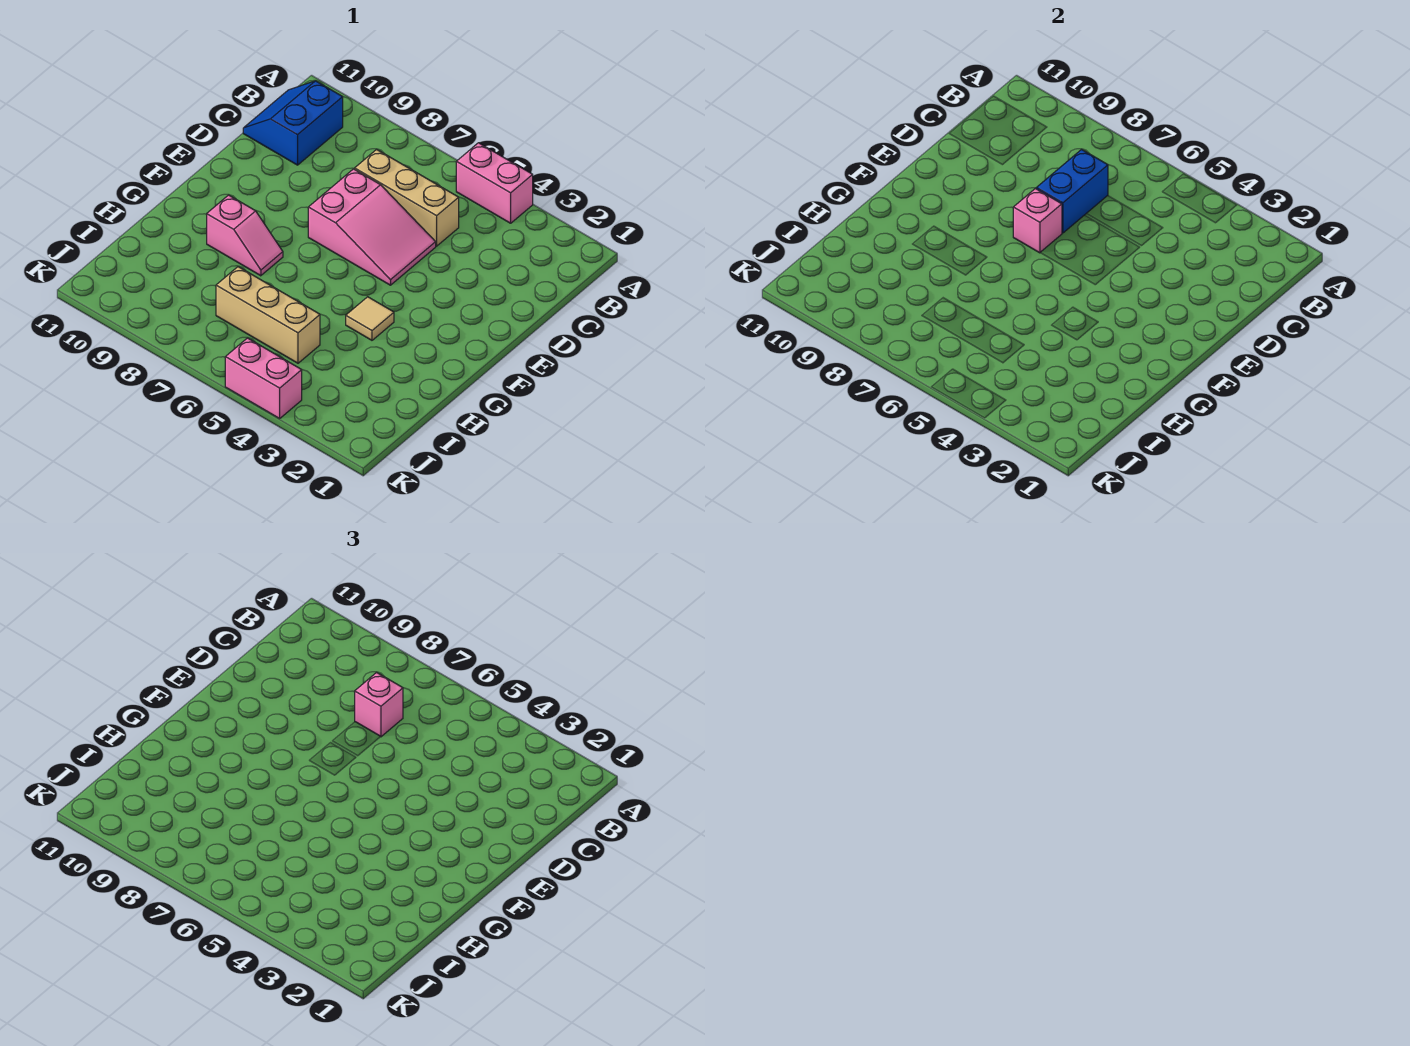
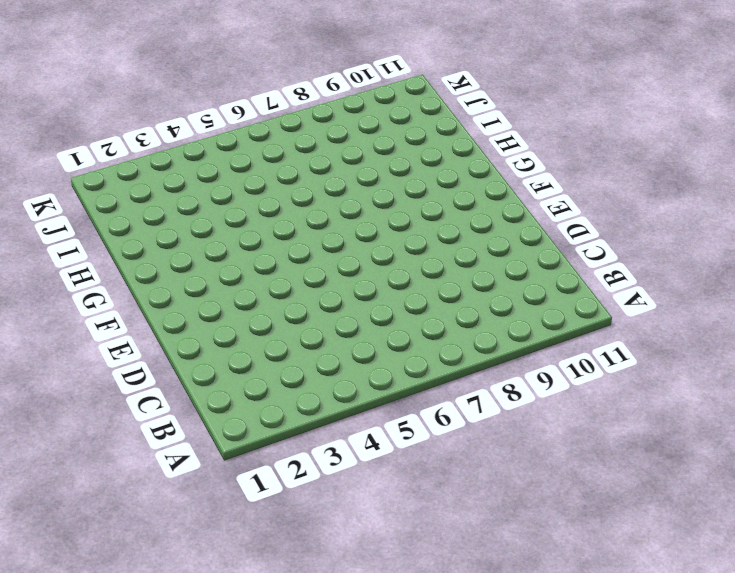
none -> pink brick A4:A5 level 1
none -> blue slope B10:C11 level 1 top 10

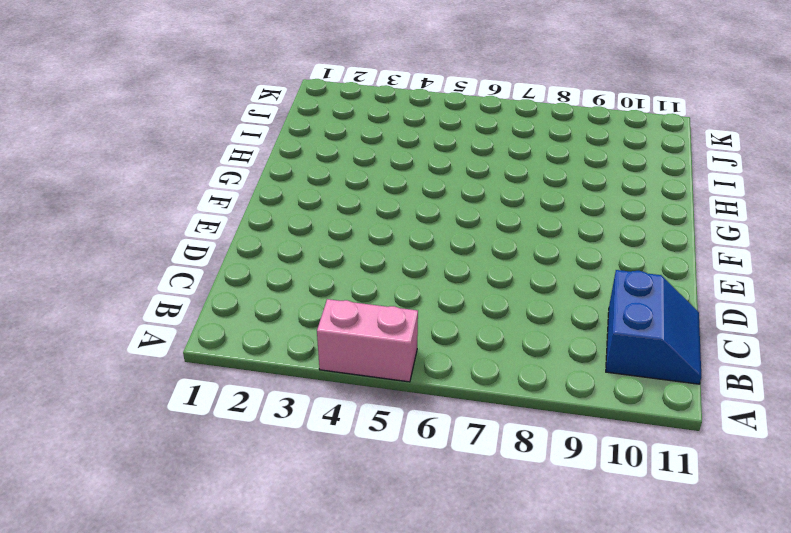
none -> tan brick C5:C7 level 1
none -> pink slope D5:E7 level 1 top 7

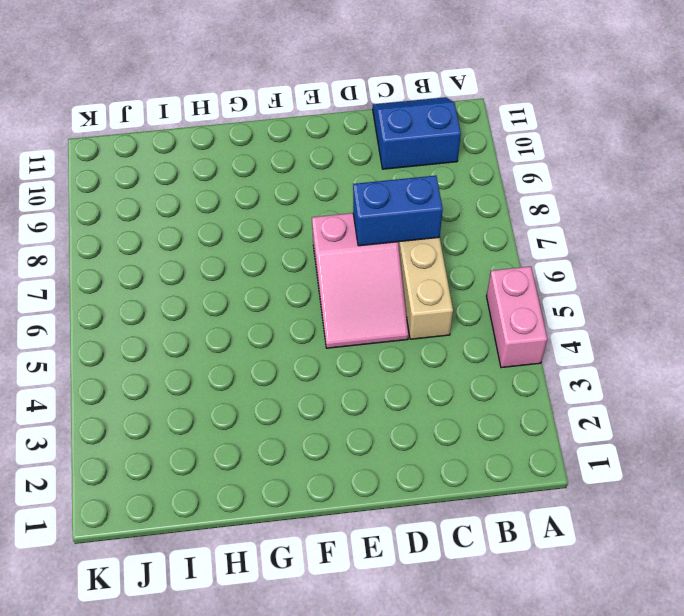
none -> tan tile G4 level 1
none -> pink slope G8:G9 level 1 top 9

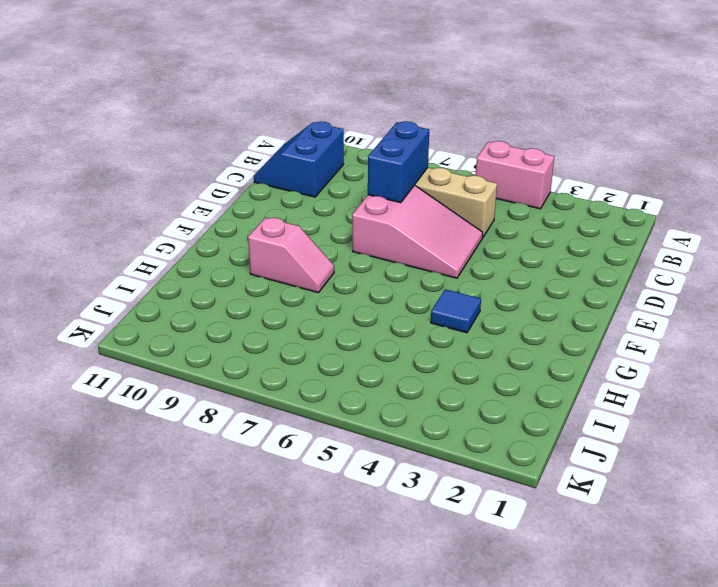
blue tile G4 level 1 -> tan tile G4 level 1
none -> tan brick I5:I7 level 1
none -> pink brick K4:K5 level 1

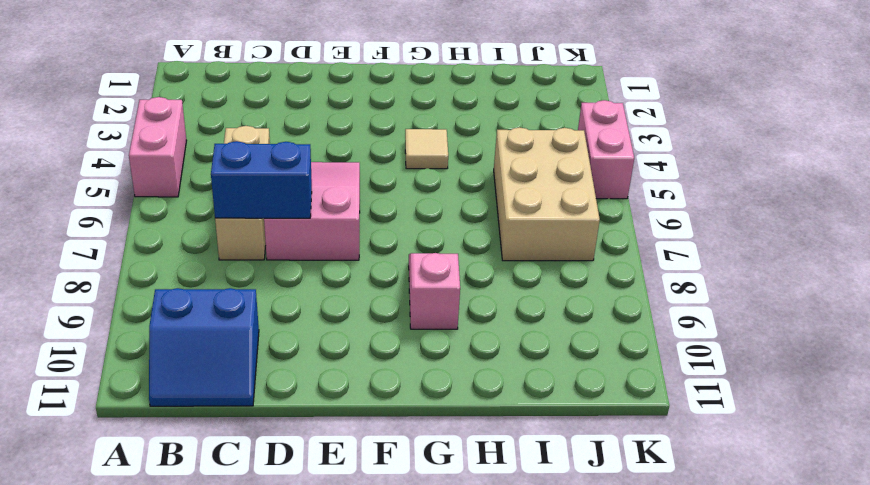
tan brick I5:J7 level 1 -> tan brick I5:I7 level 1
none -> pink brick E7 level 2
none -> pink brick C7 level 3

